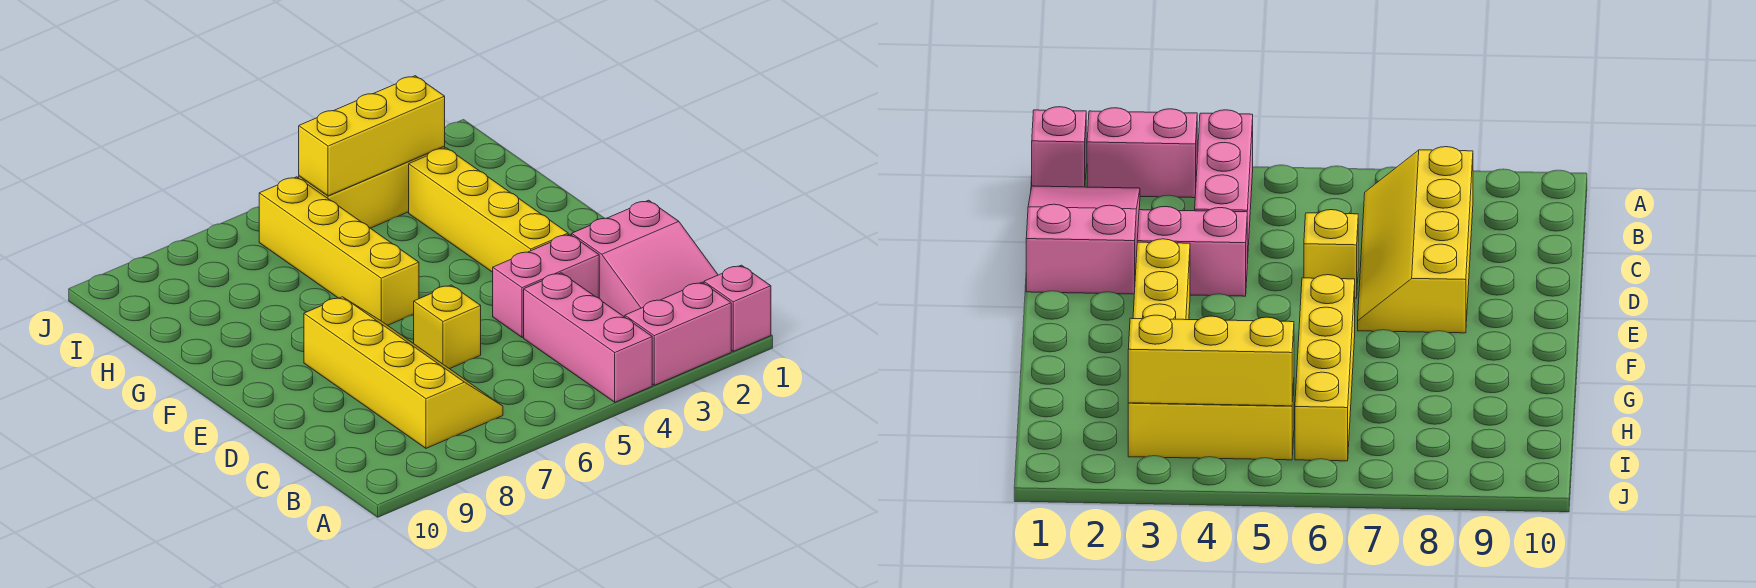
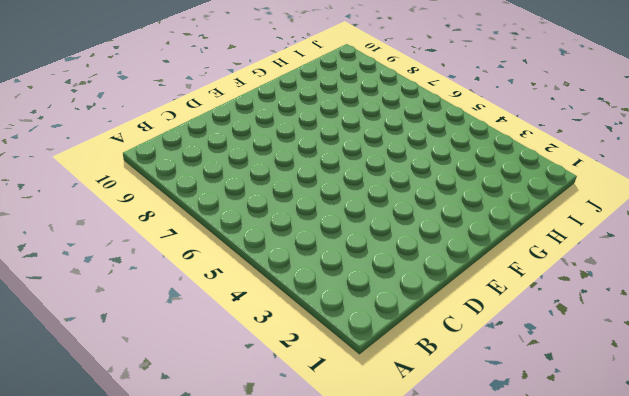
none -> pink brick A1 level 1
none -> pink brick A2:A3 level 1

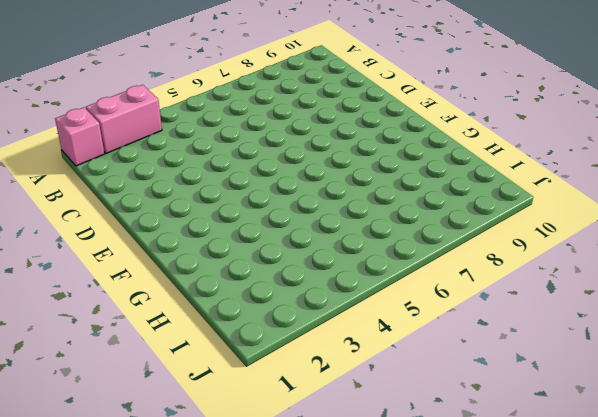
none -> pink brick A4:C4 level 1
none -> pink slope B1:D2 level 1 top D

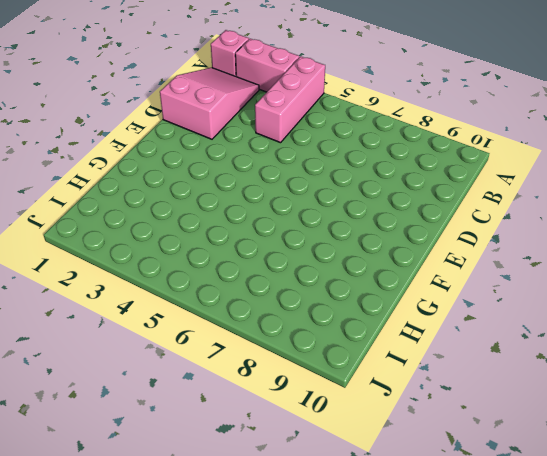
none -> yellow slope B7:E8 level 1 top 8
none -> pink brick D3:D4 level 1

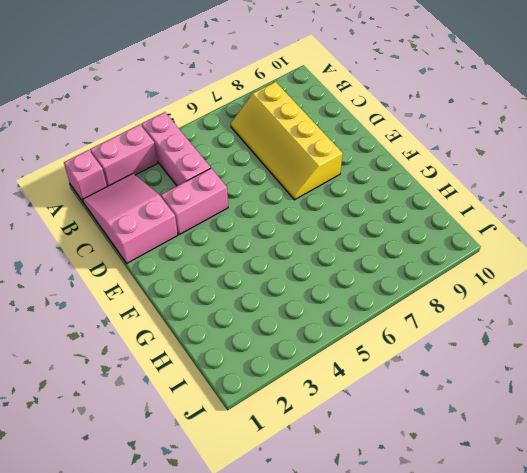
none -> yellow brick D6 level 1
none -> yellow brick E3:H3 level 1

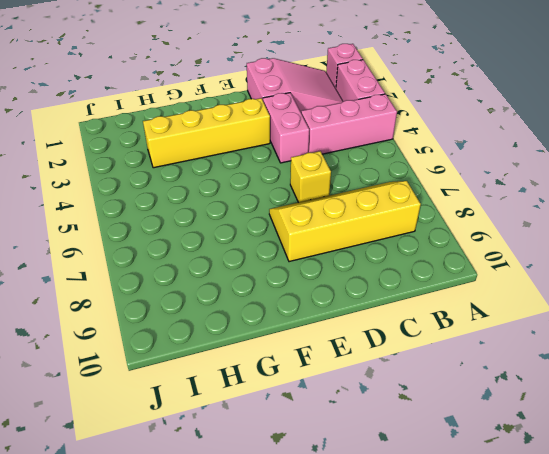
none -> yellow brick F6:I6 level 1
none -> yellow brick I3:I5 level 1

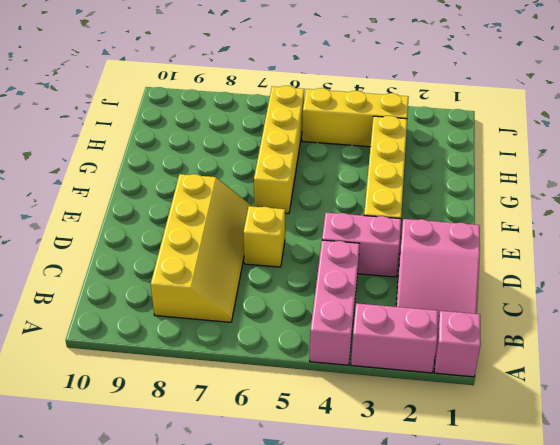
none -> yellow brick I3:I5 level 2

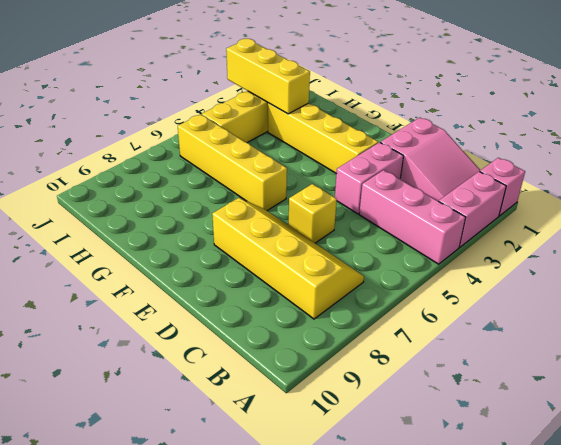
yellow brick H3:J3 level 2 -> yellow brick I3:I5 level 2

